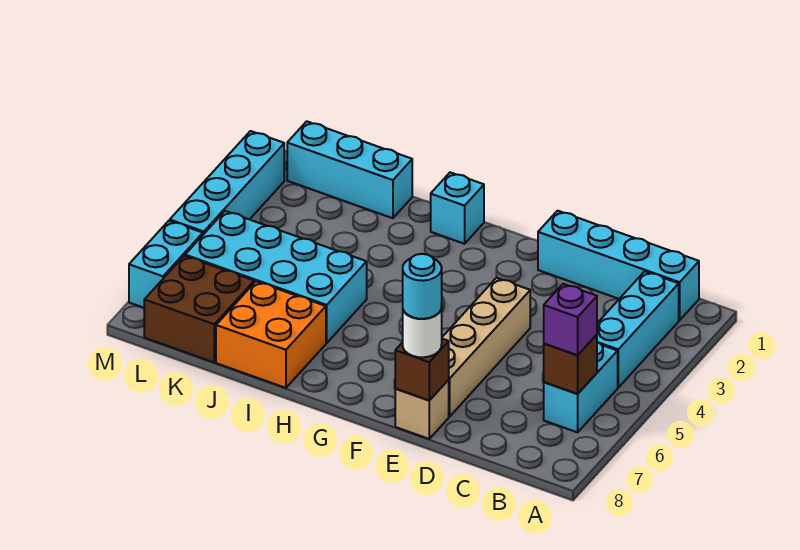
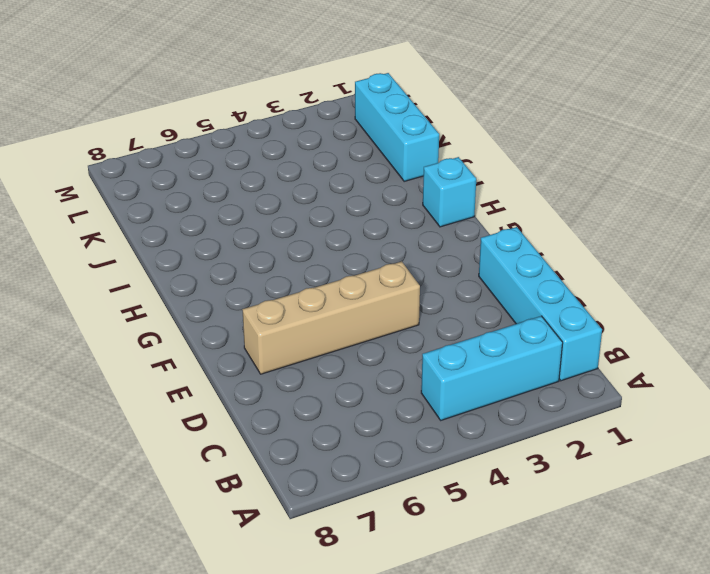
none -> cyan brick B5:B6 level 1
none -> tan brick E8 level 1
none -> cyan brick I5:L6 level 1

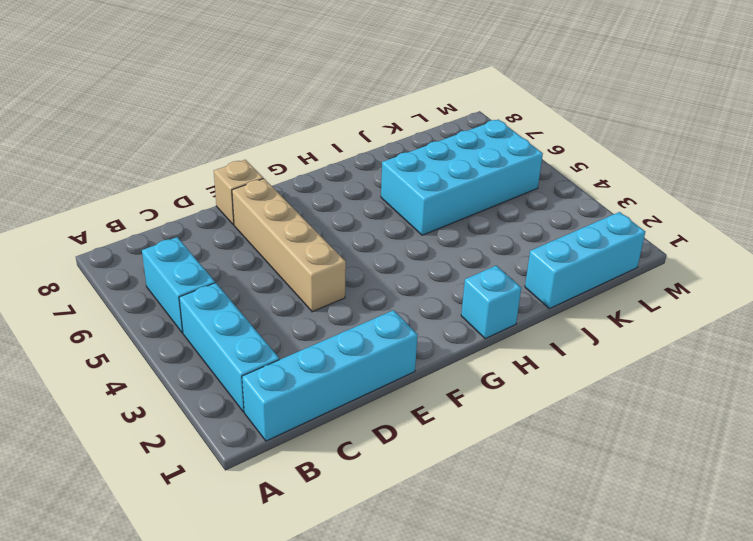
none -> orange brick I7:J8 level 1
none -> brown brick K7:L8 level 1
none -> cyan brick M2:M5 level 1

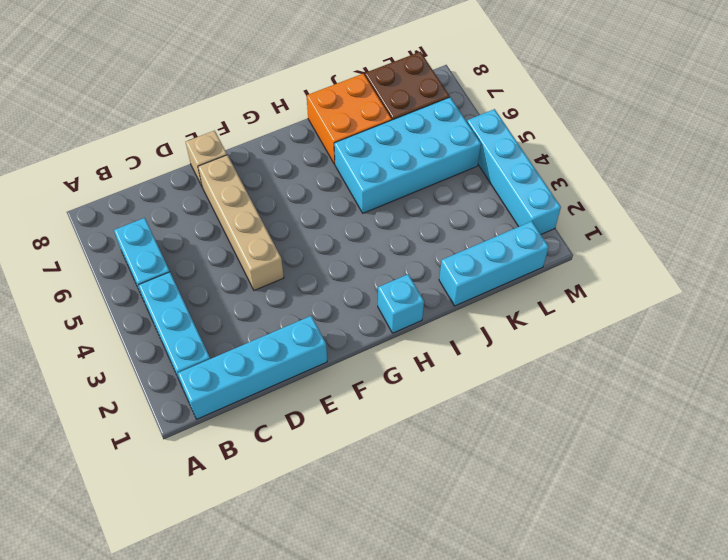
none -> cyan brick M6:M7 level 1
none -> brown brick B6 level 2
none -> brown brick E8 level 2

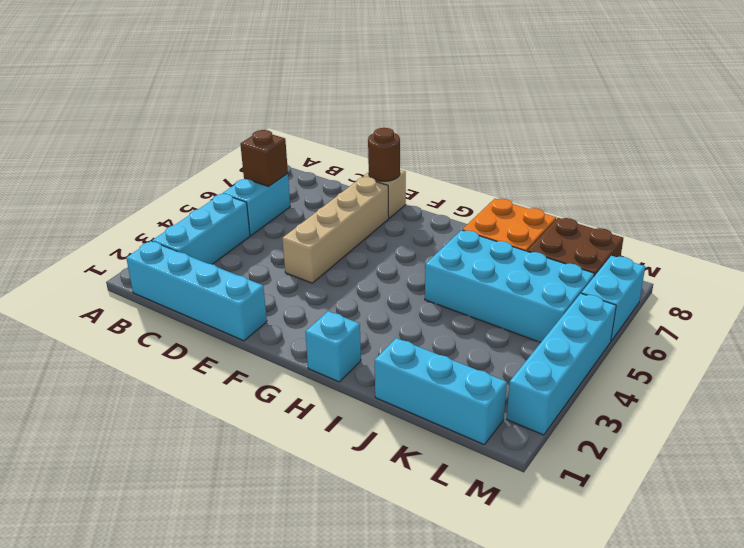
brown round brick E8 level 2 -> brown brick E8 level 2
none -> purple brick B6 level 3
none -> white round brick E8 level 3
none -> cyan round brick E8 level 4

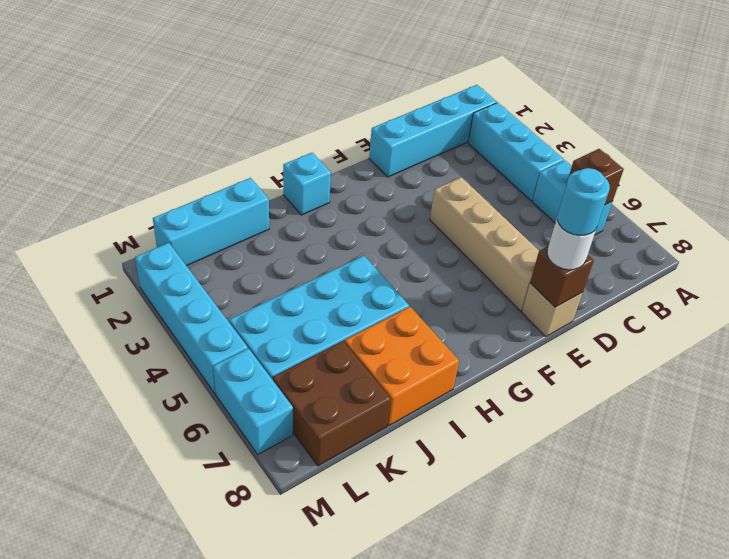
none -> purple brick B6 level 3

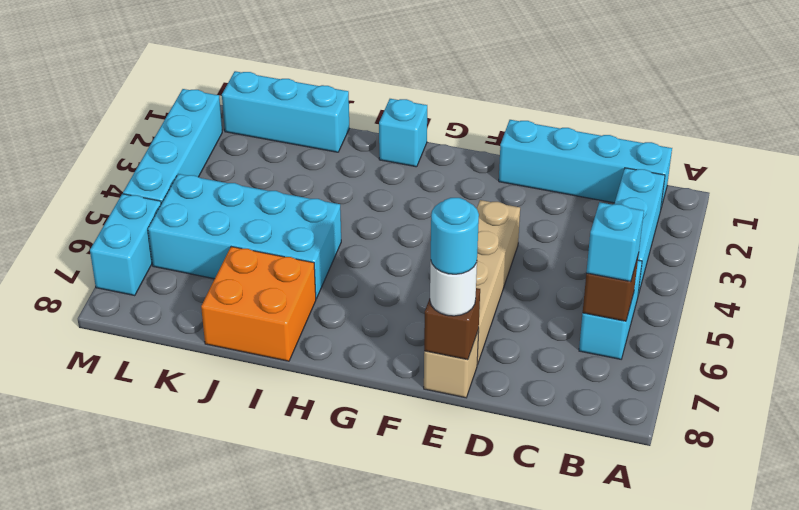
cyan brick B6 level 3 -> purple brick B6 level 3
none -> brown brick K7:L8 level 1

